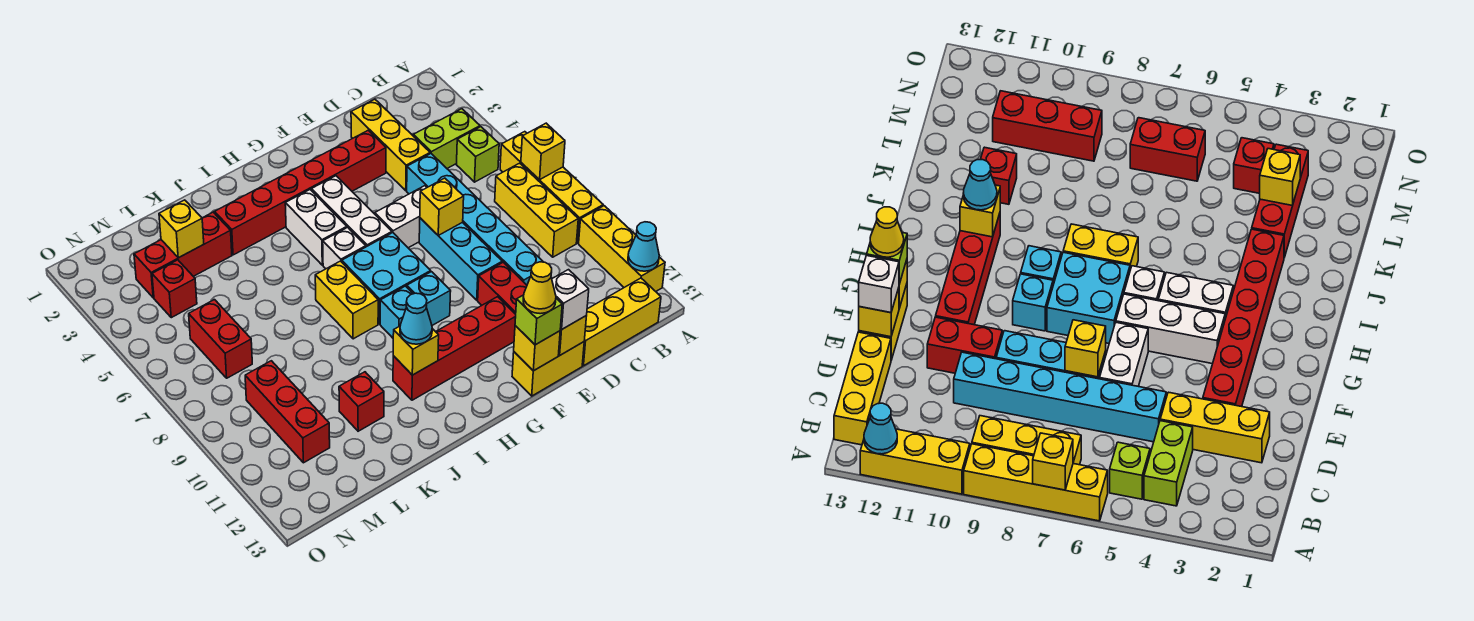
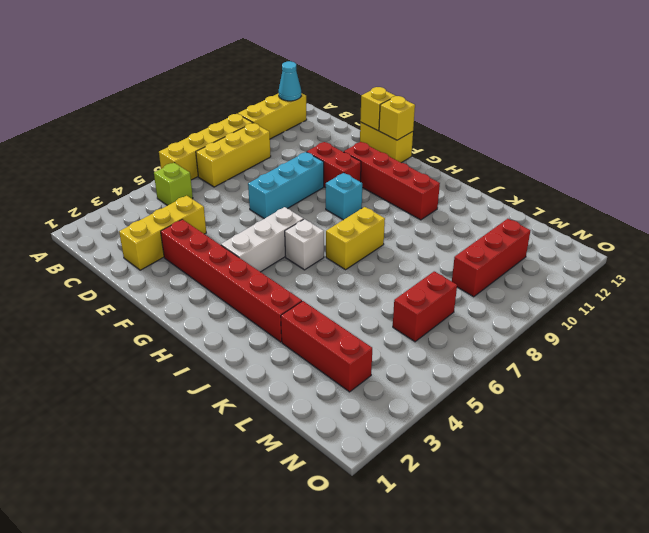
red brick E10:F10 level 1 -> red brick E10:E11 level 1
none -> lime brick B4:C4 level 1
none -> yellow brick B13:D13 level 1
none -> cyan brick D5:D10 level 1
none -> white brick E6:F6 level 1

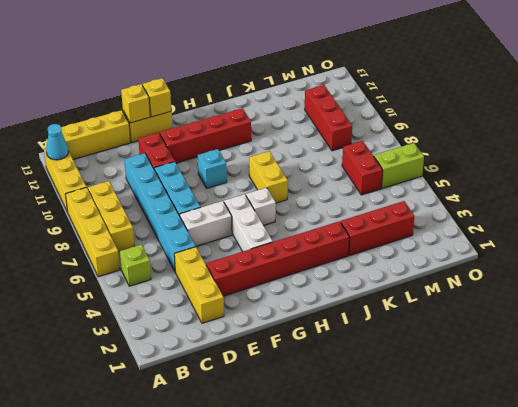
lime brick N6:O6 level 1 -> lime brick B4:C4 level 1
none -> cyan brick G7:H8 level 1
none -> white brick H4:H5 level 1
none -> cyan brick H9 level 1
none -> red brick K11 level 1

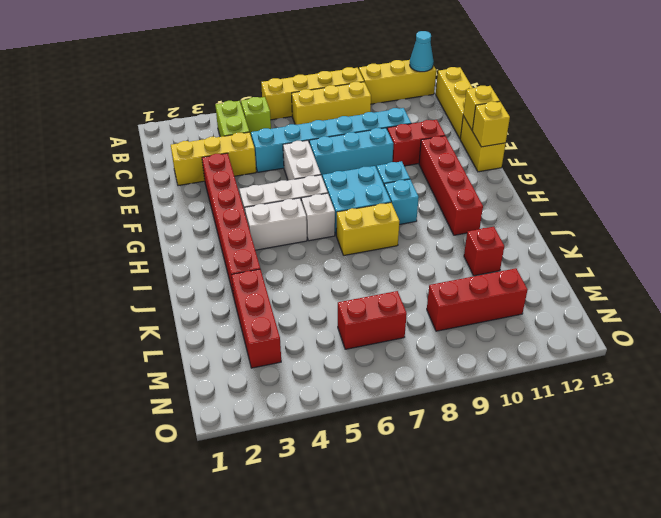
none -> red brick M4 level 1
none -> yellow brick A7 level 2
none -> yellow brick E7 level 2
none -> yellow brick I11 level 2

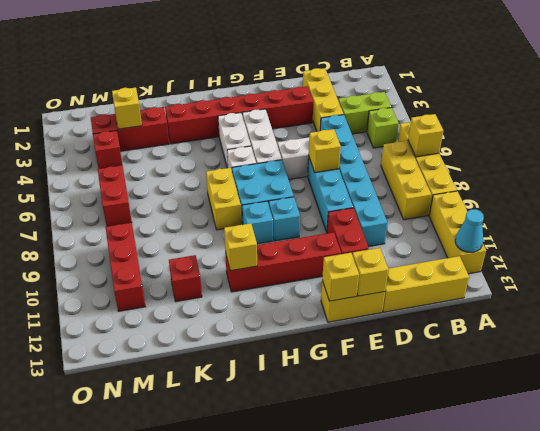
none -> white brick E13 level 3
none -> lime brick F13 level 3
none -> cyan cone I11 level 3
none -> yellow cone F13 level 4

